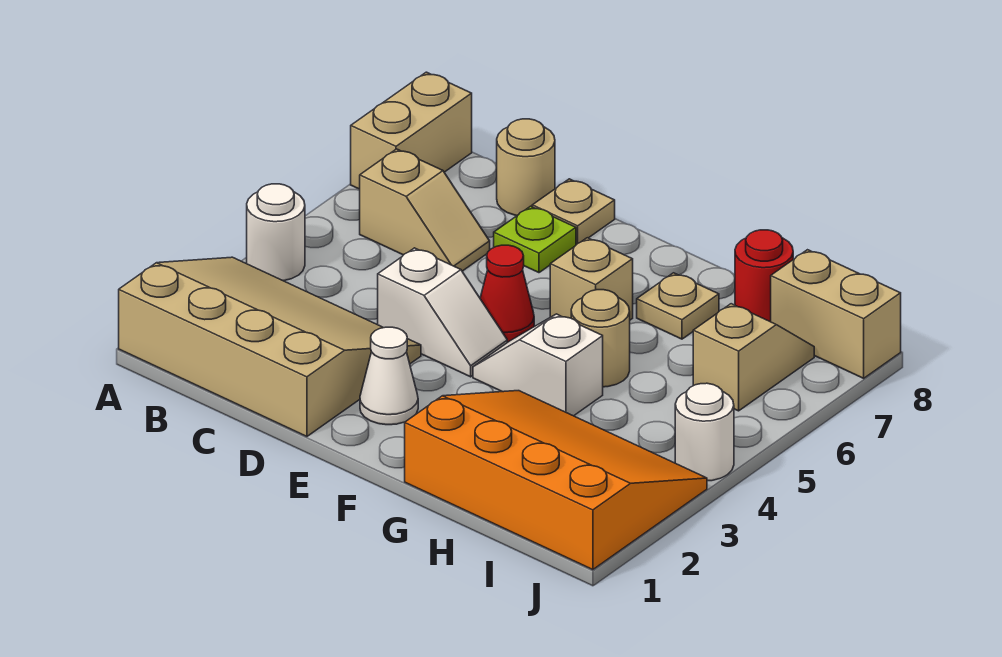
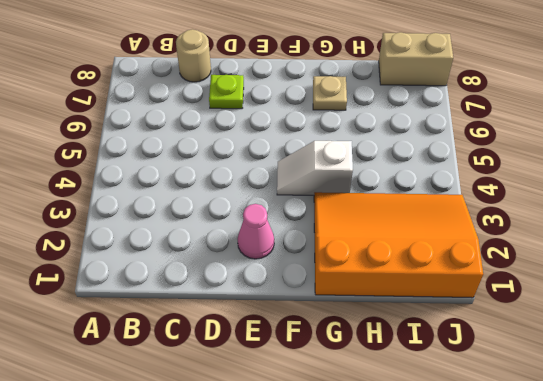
pink cone E2 level 1 -> white cone E2 level 1
none -> tan slope A1:D3 level 1 top 1
none -> white round brick A4 level 1
none -> tan brick A7:A8 level 1

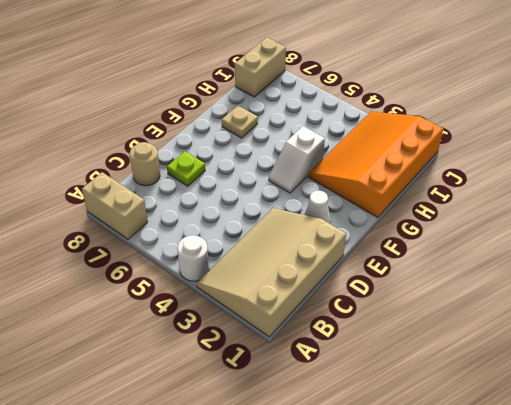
none -> tan slope B6:C6 level 1 top B
none -> white slope D4:E4 level 1 top D
none -> tan plate D8 level 1

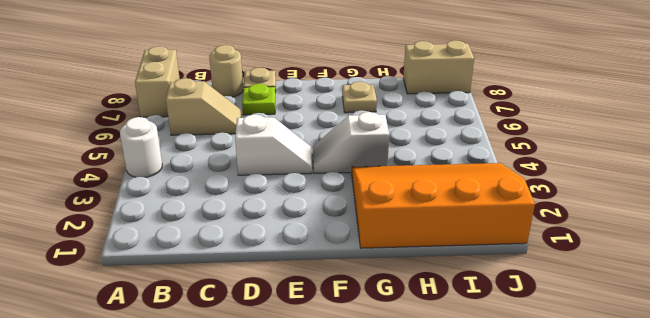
none -> tan slope A1:D3 level 1 top 1
none -> white cone E2 level 1
none -> red cone E5 level 1

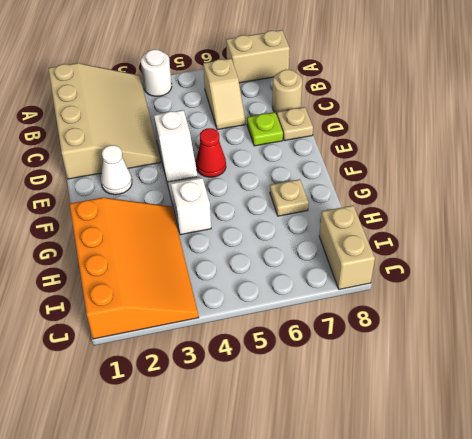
none -> tan brick F6 level 1
none -> tan round brick G5 level 1
none -> red round brick H8 level 1

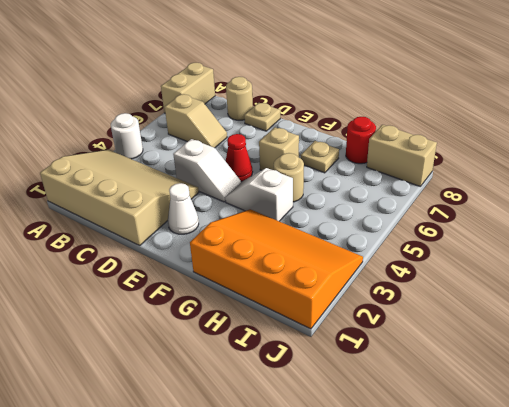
none -> lime plate D7 level 1
none -> tan slope I6:I7 level 1 top 6
none -> white round brick J4 level 1

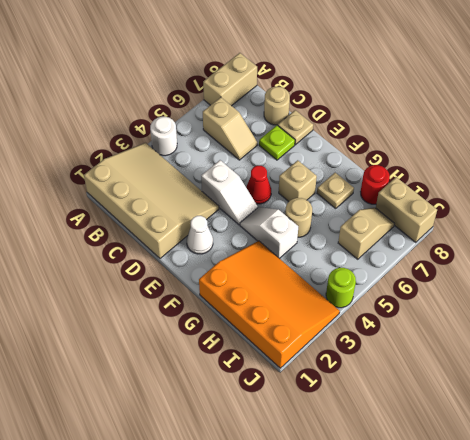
lime round brick J4 level 1 -> white round brick J4 level 1

